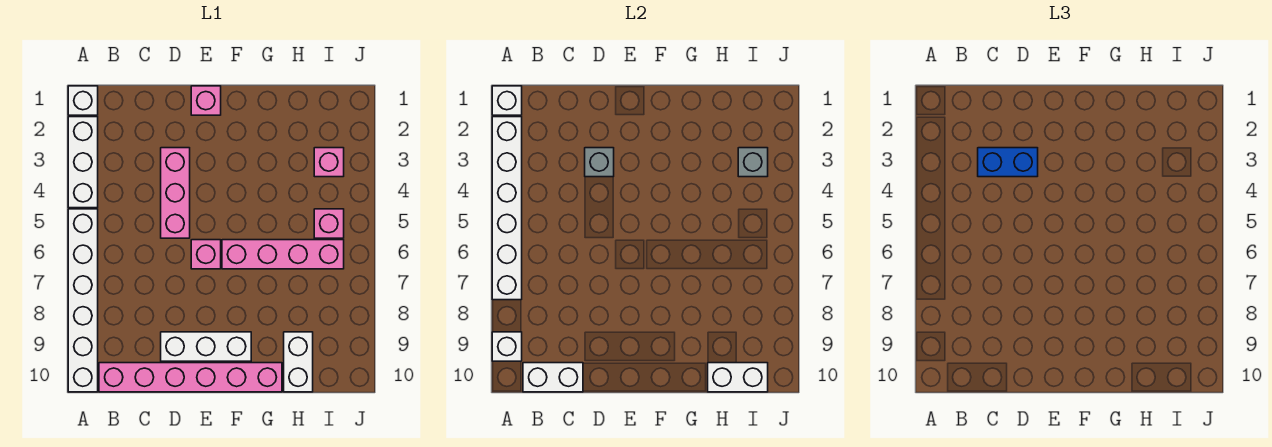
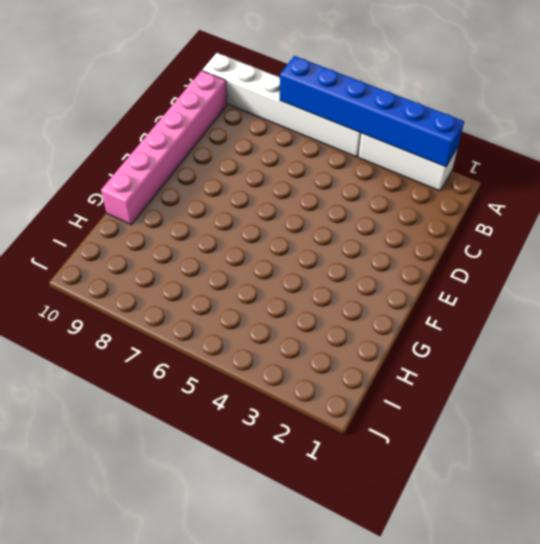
blue brick A2:A7 level 2 -> white brick A2:A7 level 2
none -> white brick A1 level 1
none -> pink brick D3:D5 level 1
none -> white brick D9:F9 level 1

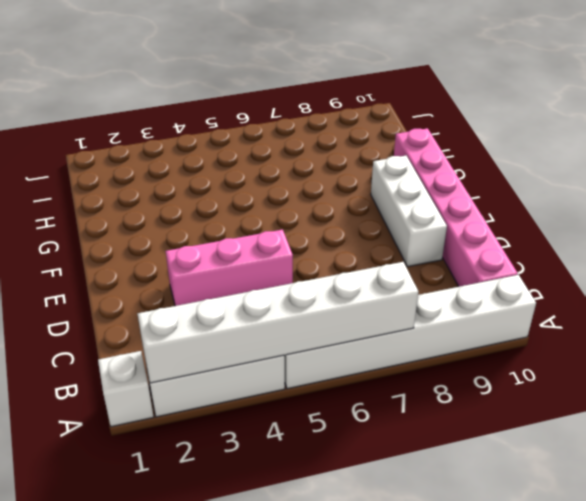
none -> pink brick E1 level 1
none -> pink brick E6 level 1
none -> pink brick F6:I6 level 1

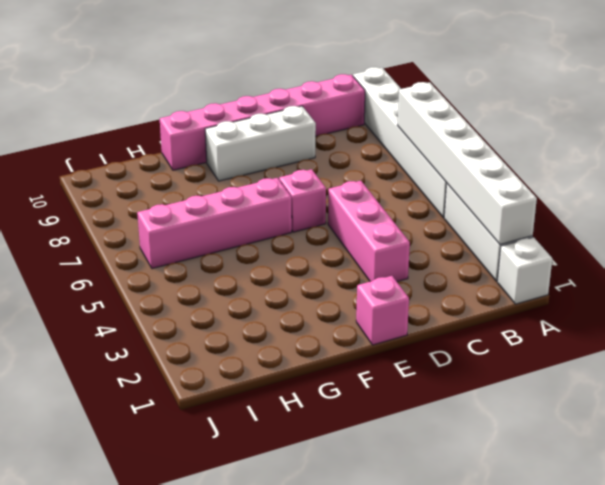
none -> white brick H9:H10 level 1
none -> pink brick I3 level 1
none -> pink brick I5 level 1

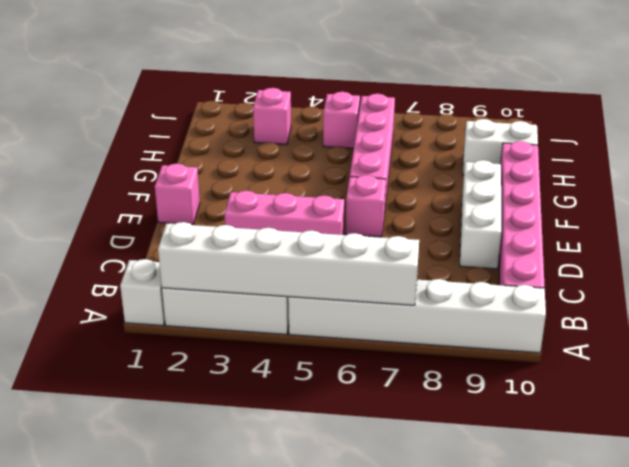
none -> white brick A1 level 2
none -> white brick A9 level 2
none -> white brick B10:C10 level 2

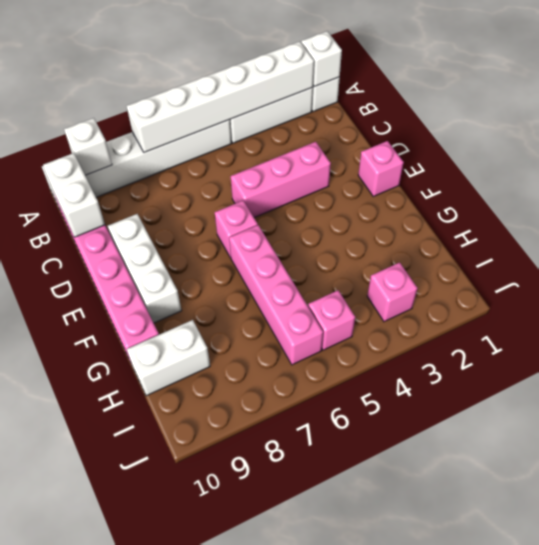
none -> grey brick D3 level 2
none -> white brick H10:I10 level 2
none -> grey brick I3 level 2

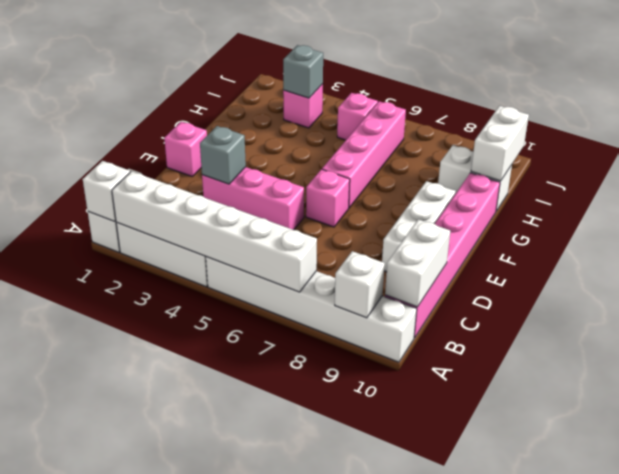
none -> blue brick C3:D3 level 3

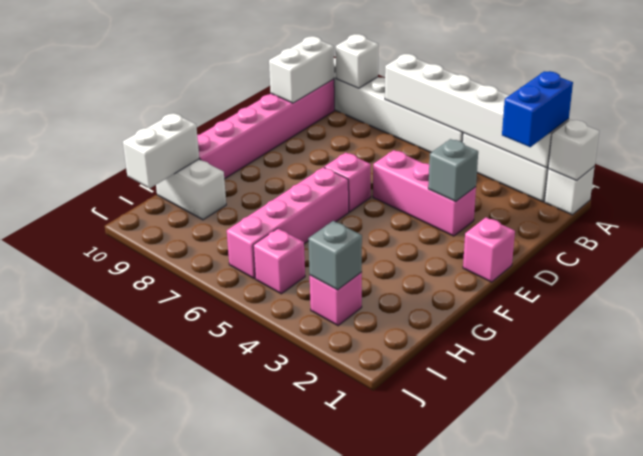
blue brick A2:B2 level 3 -> blue brick C3:D3 level 3
none -> white brick D9:F9 level 1

